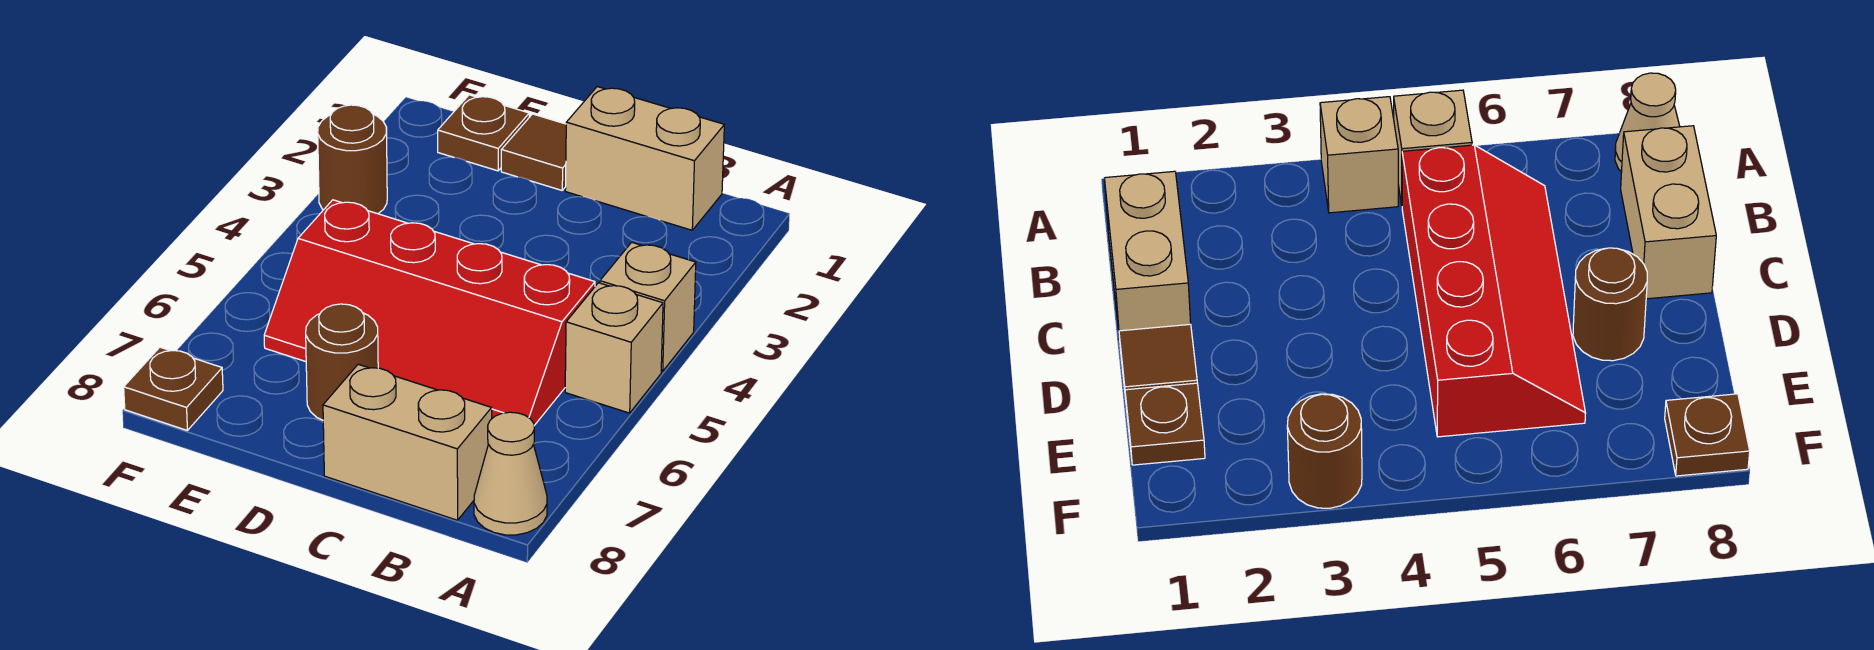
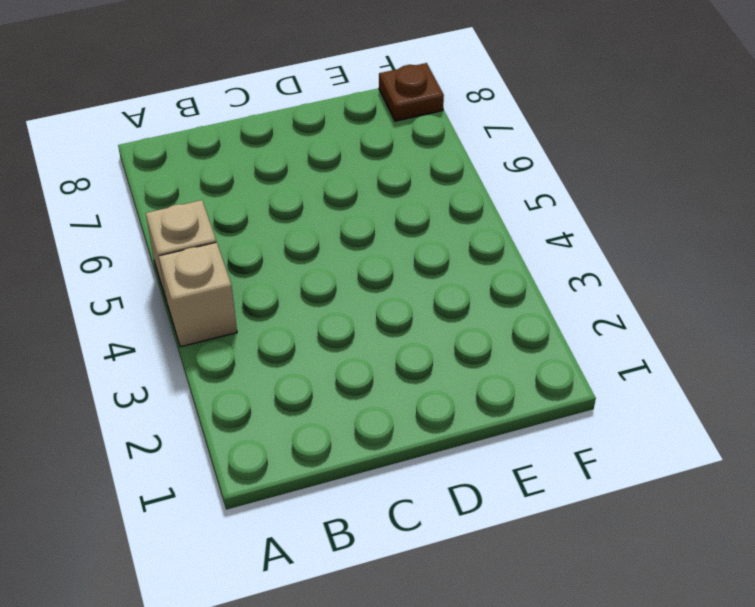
none -> tan cone A8 level 1
none -> tan brick B1:C1 level 1

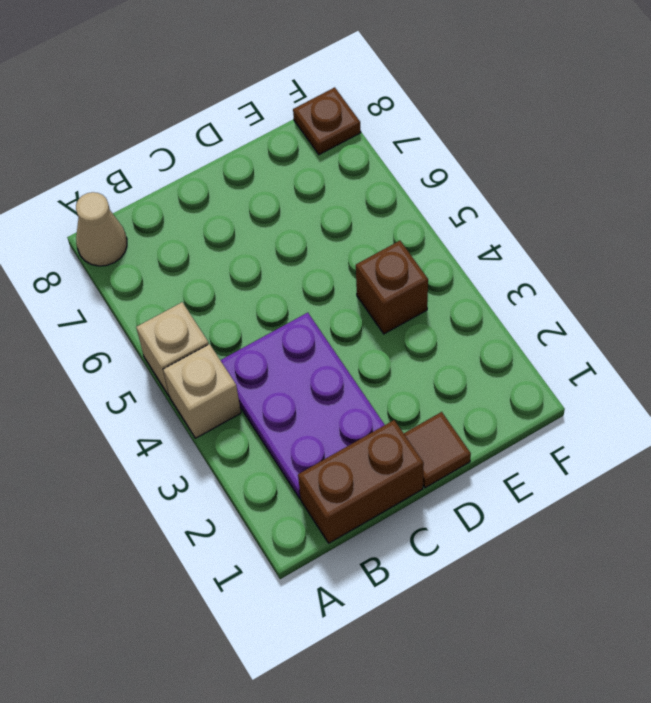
brown brick B1:C1 level 1 -> tan brick B1:C1 level 1
purple plate B2:C4 level 1 -> none
brown brick E4 level 1 -> none
none -> red slope B5:E6 level 1 top 5
none -> tan brick B8:C8 level 1

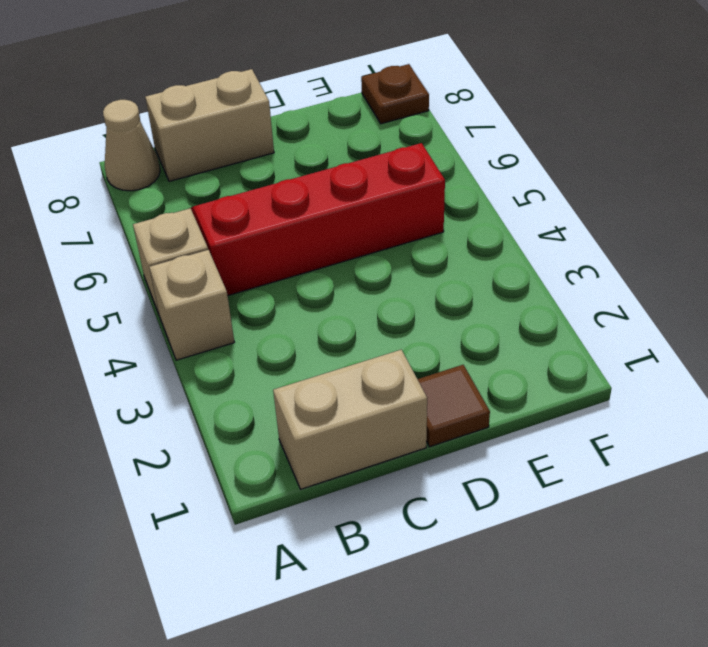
none -> brown round brick D7 level 1
none -> brown plate E1 level 1

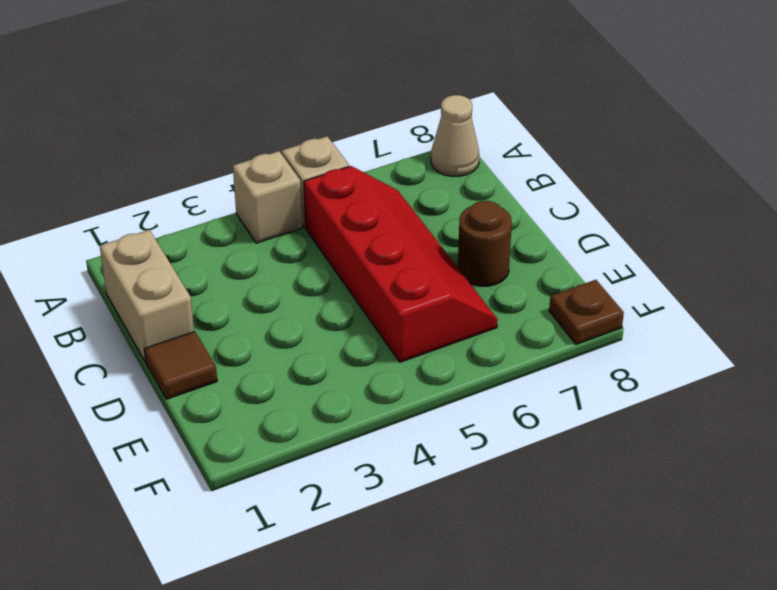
none -> tan brick B8:C8 level 1
none -> brown plate E1 level 1

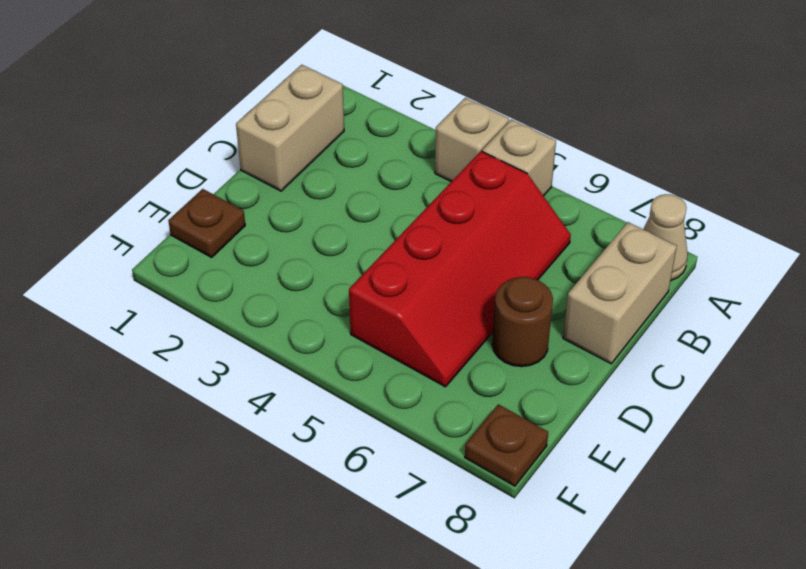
none -> brown tile D1 level 1
none -> brown round brick F3 level 1

